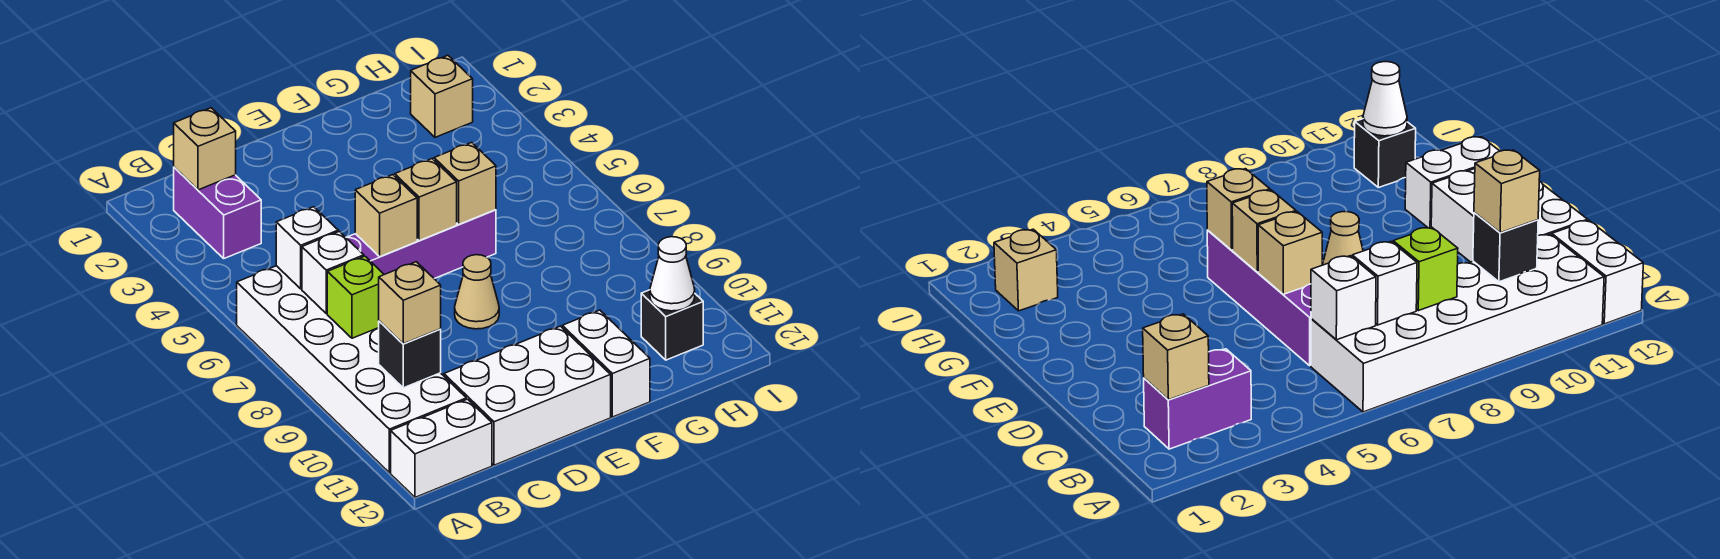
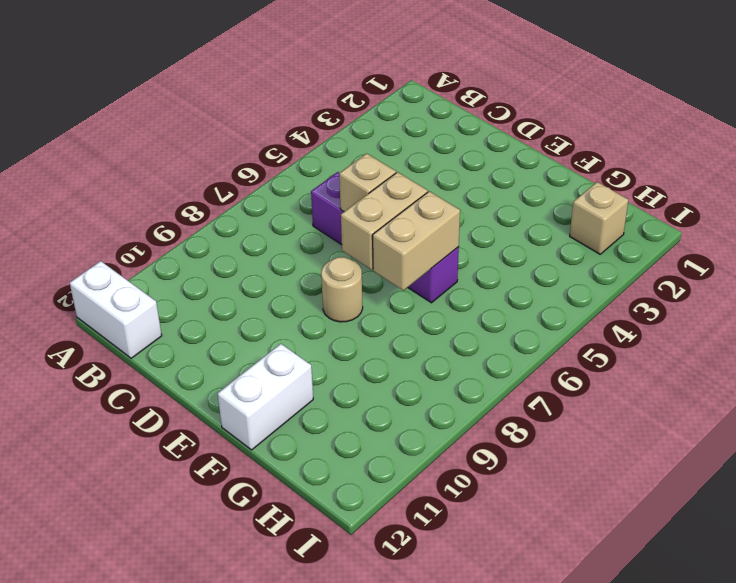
tan brick E6:E7 level 2 -> tan brick E6 level 2
tan round brick E8 level 1 -> tan cone E8 level 1
tan brick F6:F7 level 2 -> tan brick F6 level 2
none -> white brick A6:B11 level 1
none -> purple brick B2:B3 level 1
none -> white brick C11:E12 level 1

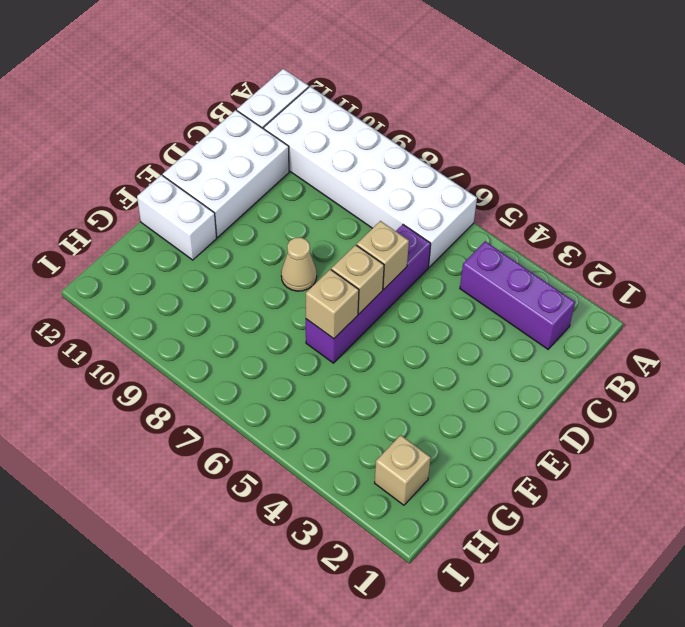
purple brick B2:B4 level 1 -> purple brick B2:B3 level 1
none -> black brick H11 level 1
none -> tan brick B2 level 2
none -> white brick B6 level 2

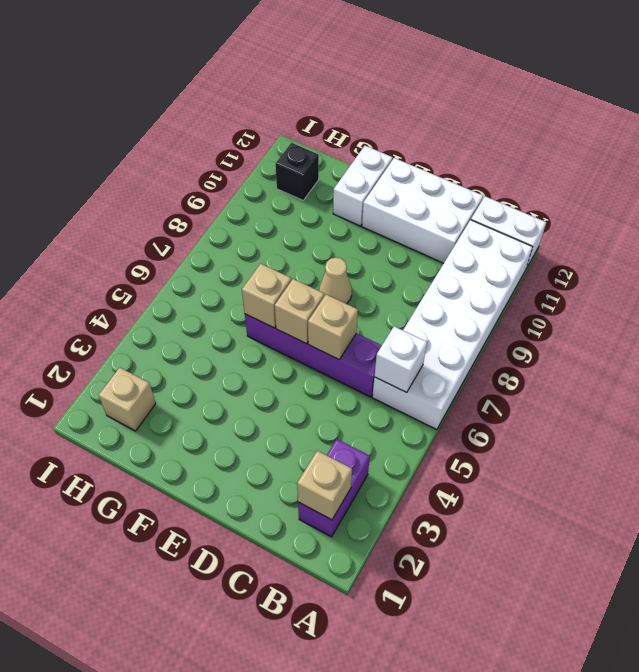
none -> white brick B7 level 2
none -> lime brick B8 level 2
none -> black brick B10 level 2

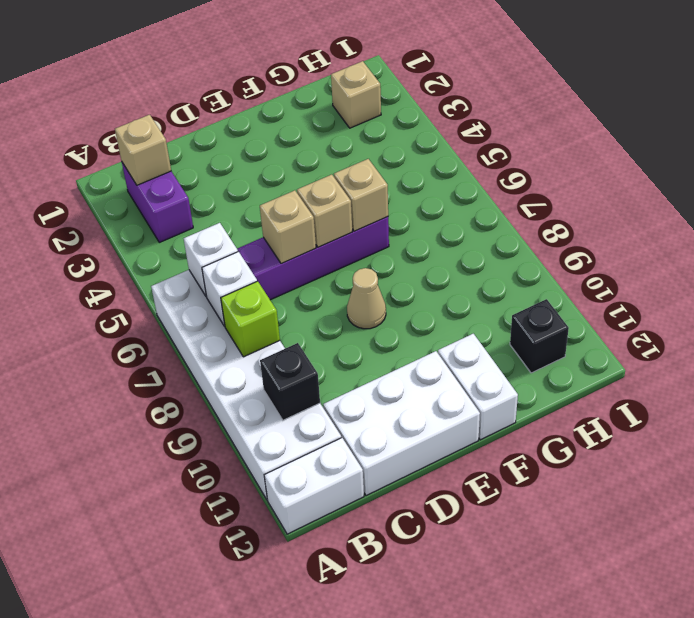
none -> white cone H11 level 2
none -> tan brick B10 level 3

